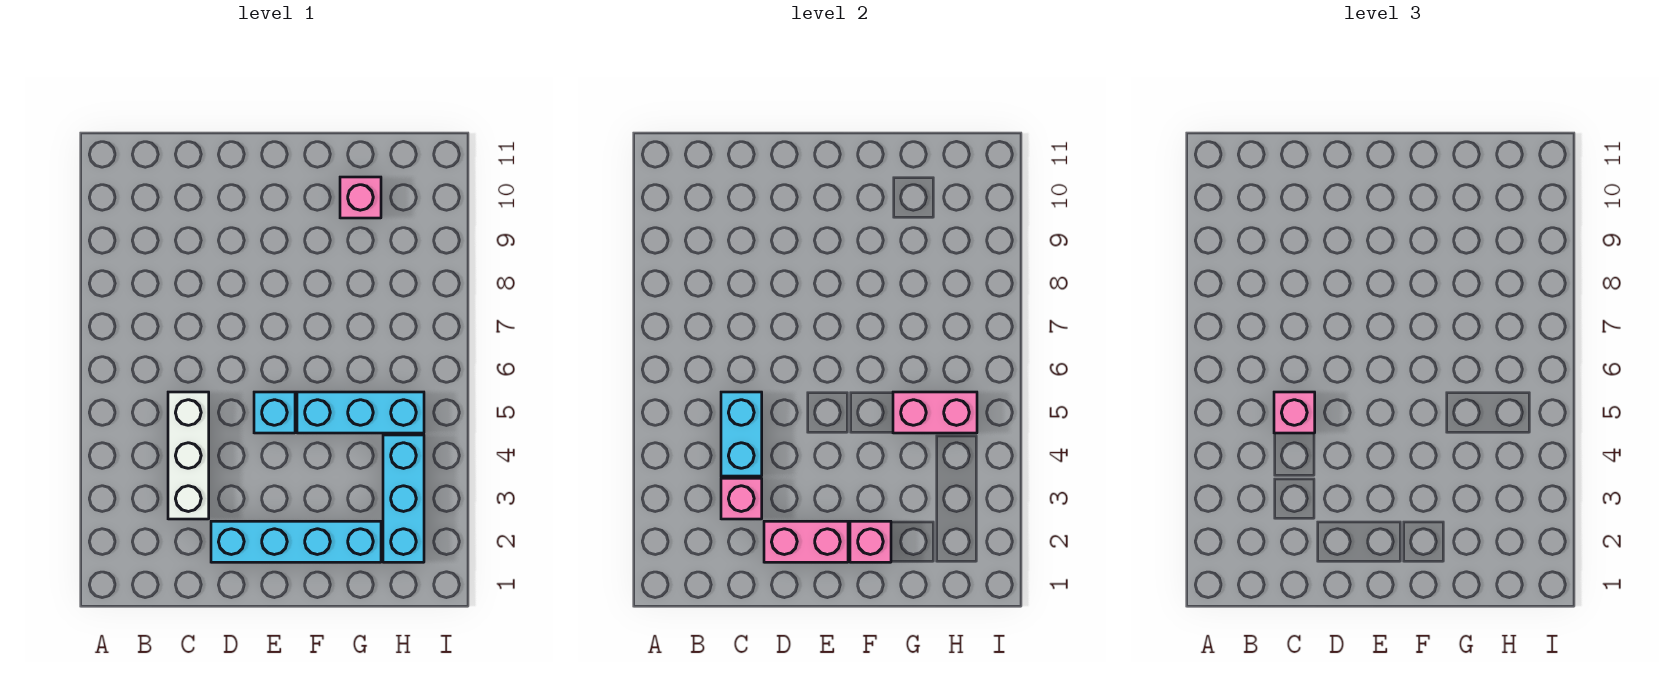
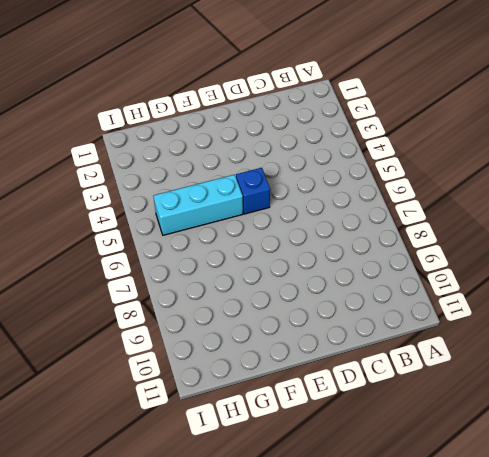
blue brick E5 level 1 -> cyan brick E5 level 1
none -> white brick C3:C5 level 1
none -> cyan brick D2:G2 level 1
none -> pink brick G10 level 1

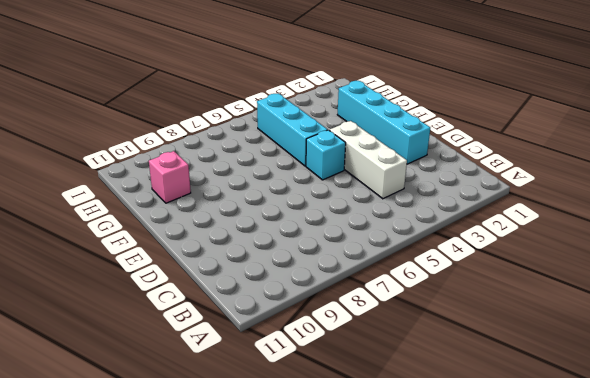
white brick C4:E4 level 1 -> white brick C3:C5 level 1
none -> cyan brick H2:H4 level 1
none -> pink brick C3 level 2
none -> cyan brick C4:C5 level 2

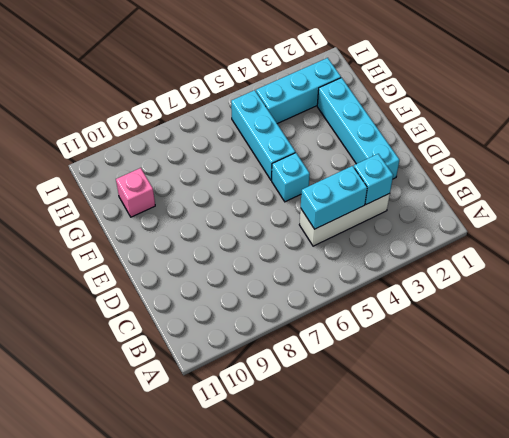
cyan brick C3 level 2 -> pink brick C3 level 2
none -> pink brick D2:E2 level 2
none -> pink brick F2 level 2
none -> pink brick G5:H5 level 2

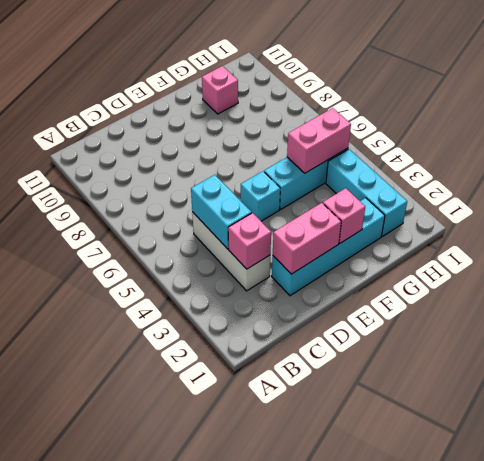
none -> pink brick C5 level 3

